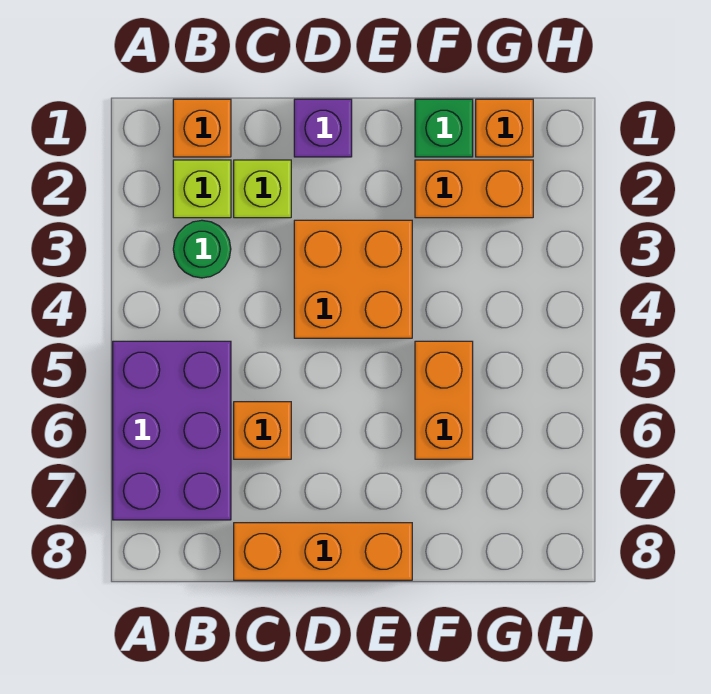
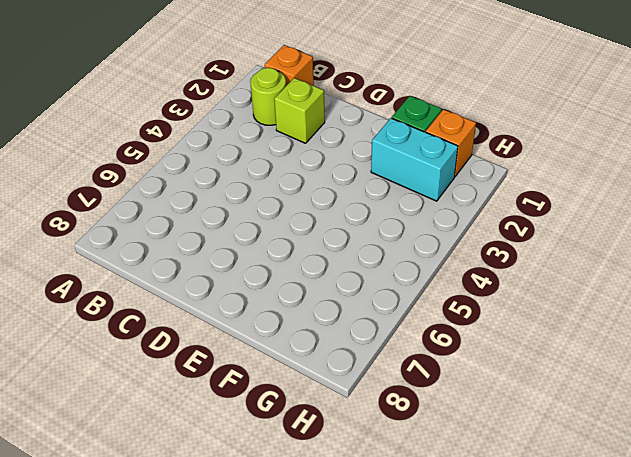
lime round brick B2 level 1 -> lime brick B2 level 1
cyan brick F2:G2 level 1 -> orange brick F2:G2 level 1
none -> purple brick A5:B7 level 1
none -> green round brick B3 level 1
none -> orange brick C6 level 1

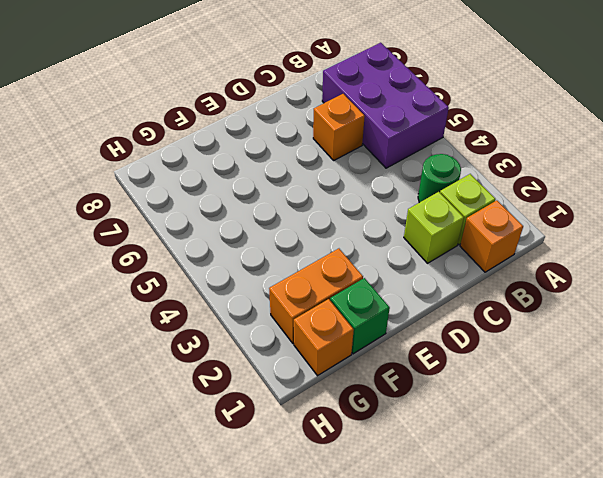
none -> orange brick C8:E8 level 1
none -> purple brick D1 level 1
none -> orange brick D3:E4 level 1

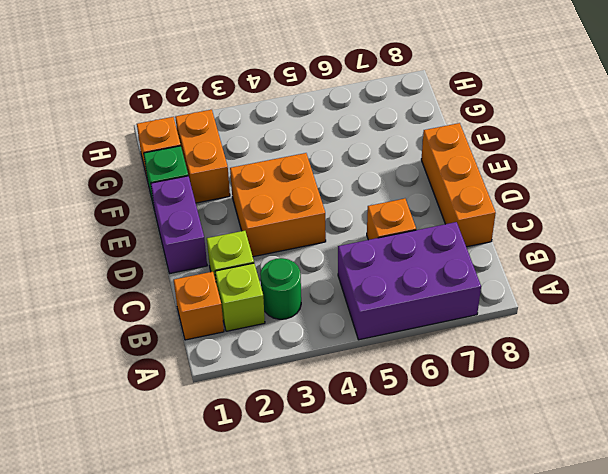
purple brick D1:E1 level 1 -> purple brick D1 level 1
none -> orange brick F5:F6 level 1

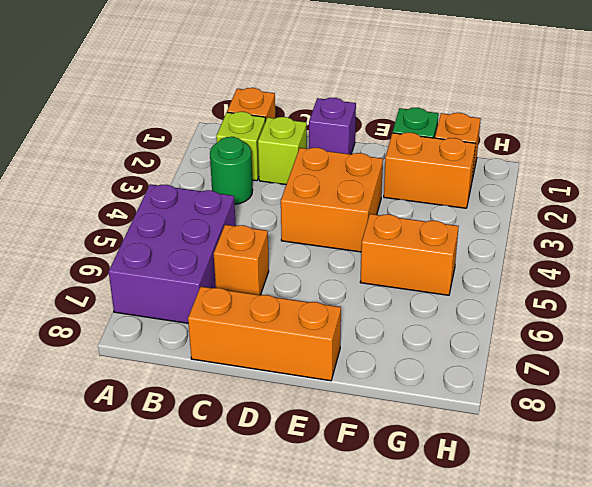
orange brick F5:G5 level 1 -> orange brick F5:F6 level 1

